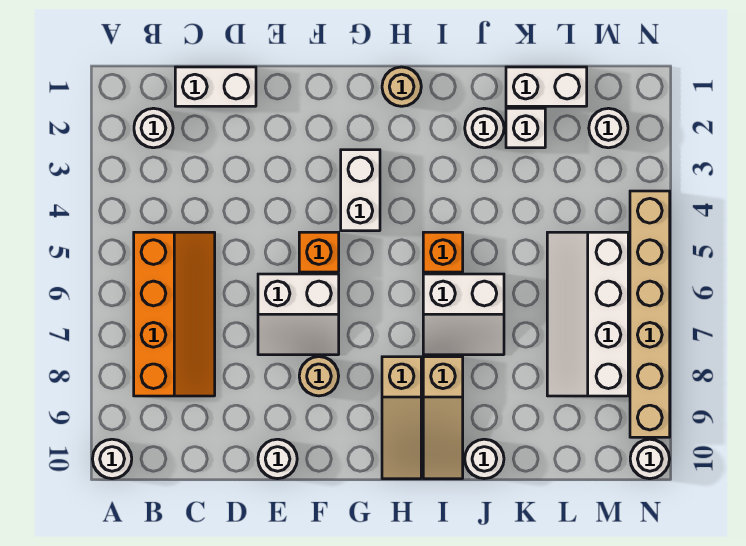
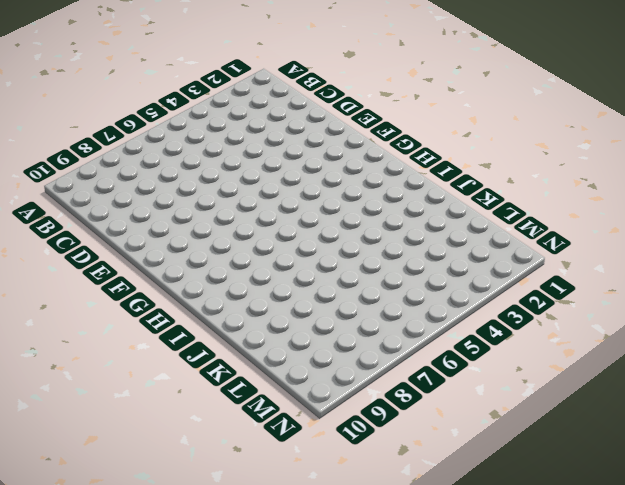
none -> white round brick A10 level 1
none -> white round brick B2 level 1
none -> orange slope B5:C8 level 1 top B

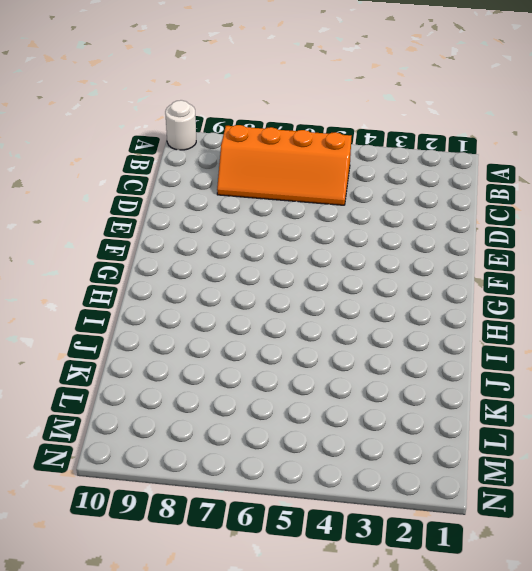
none -> white round brick B2 level 1
none -> white brick C1:D1 level 1
none -> white slope E6:F7 level 1 top 6

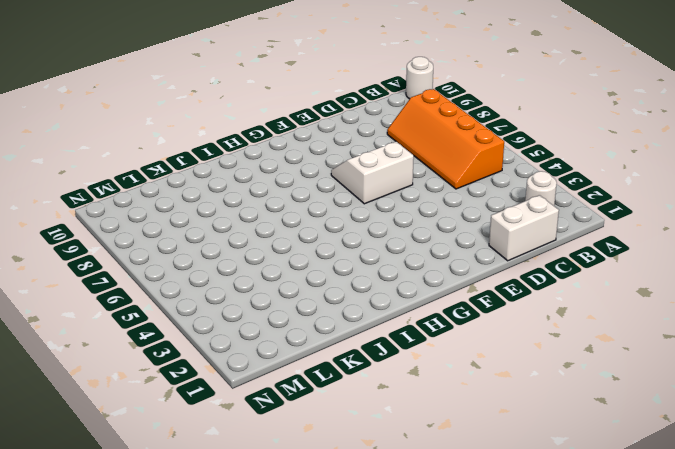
none -> white round brick E10 level 1
none -> orange brick F5 level 1
none -> tan round brick F8 level 1

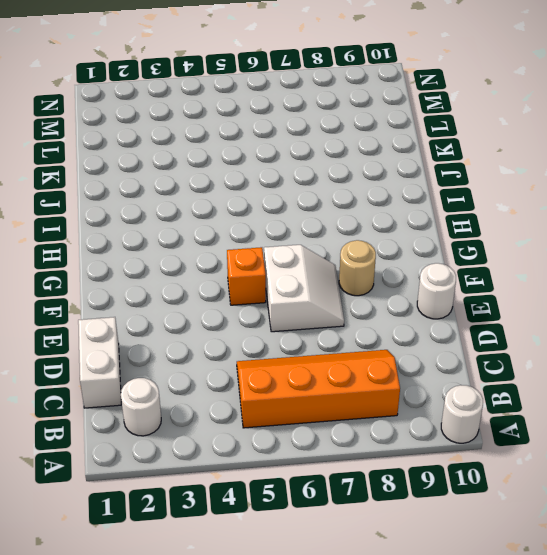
none -> white brick G3:G4 level 1
none -> tan round brick H1 level 1
none -> tan slope H8:H10 level 1 top 8

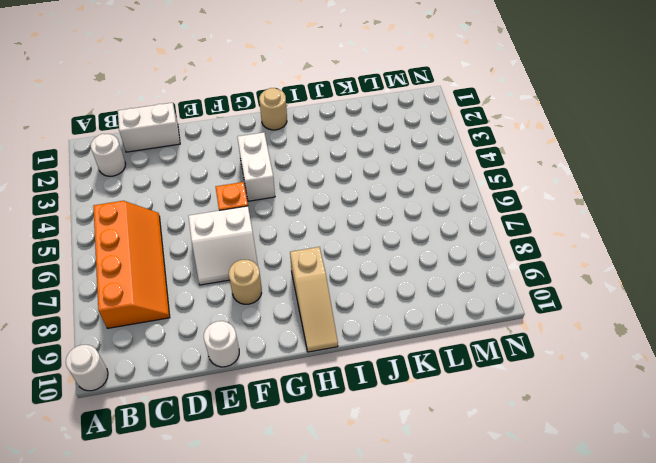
none -> orange brick I5 level 1
none -> white slope I6:J7 level 1 top 6
none -> tan slope I8:I10 level 1 top 8

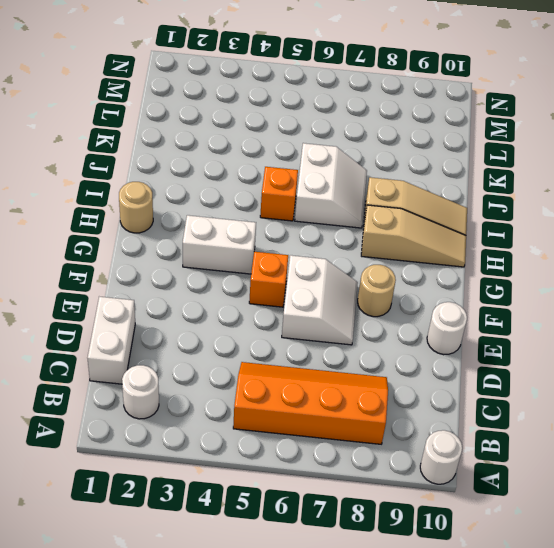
none -> white round brick J2 level 1
none -> white round brick J10 level 1
none -> white brick K1:L1 level 1

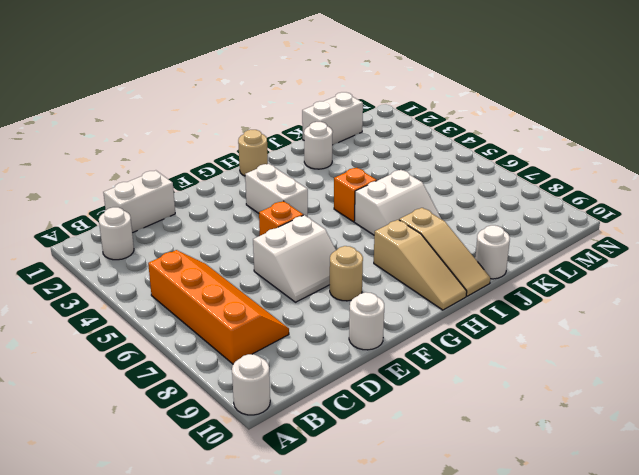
none -> white brick K2 level 1
none -> white slope L5:M8 level 1 top M
none -> white round brick M2 level 1

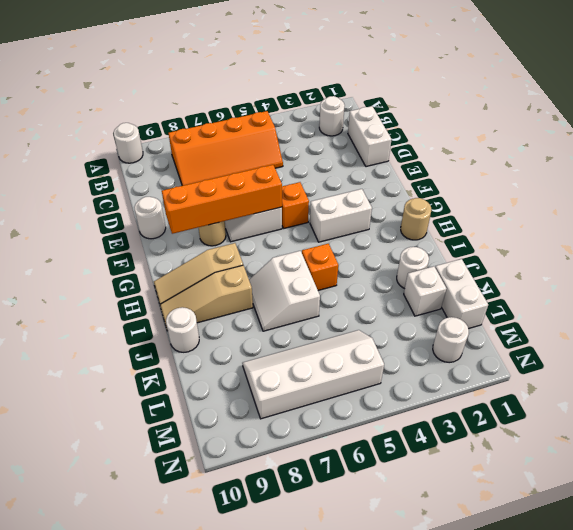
orange brick F6:F9 level 2 -> none
none -> tan brick N4:N9 level 1
none -> white round brick N10 level 1

